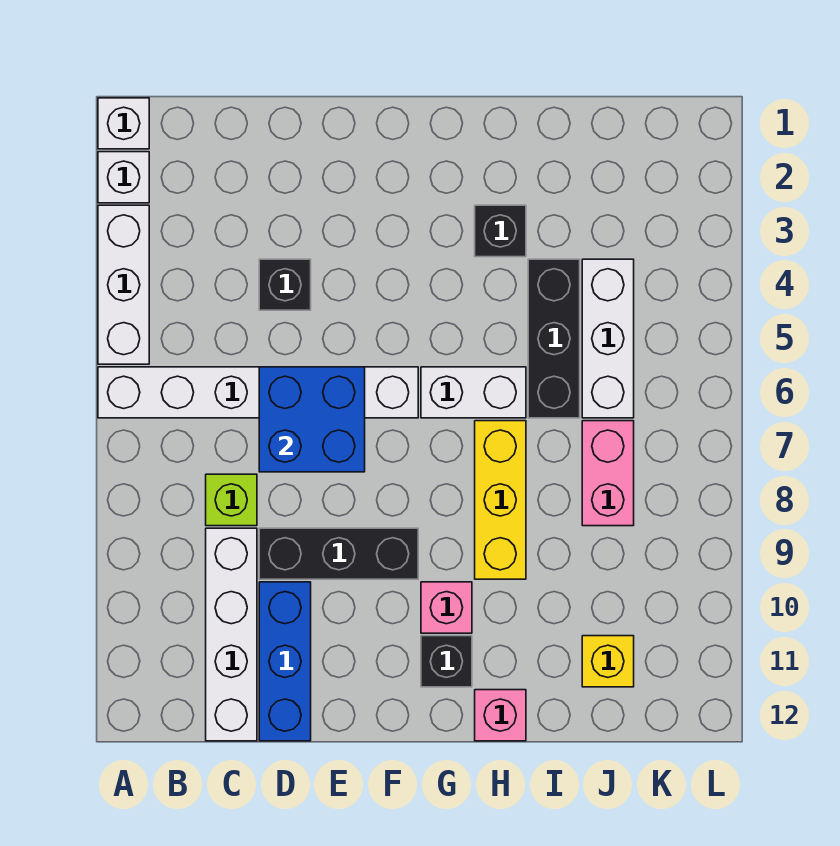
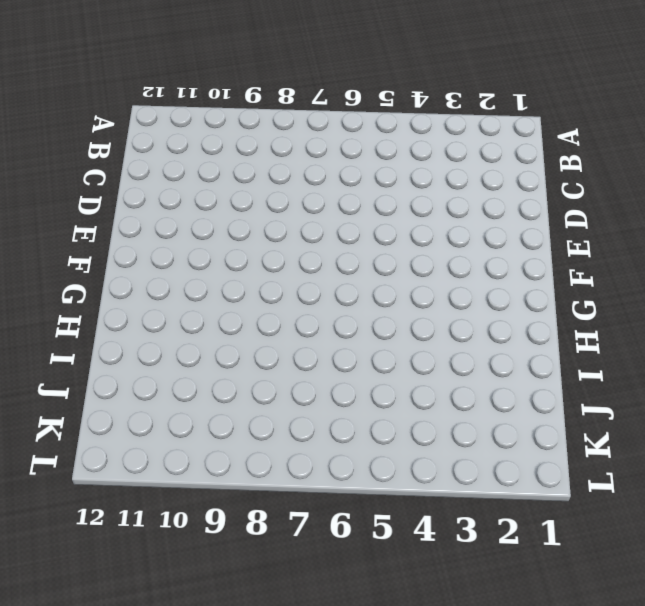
none -> white brick A1 level 1
none -> white brick A2 level 1
none -> white brick A3:A5 level 1

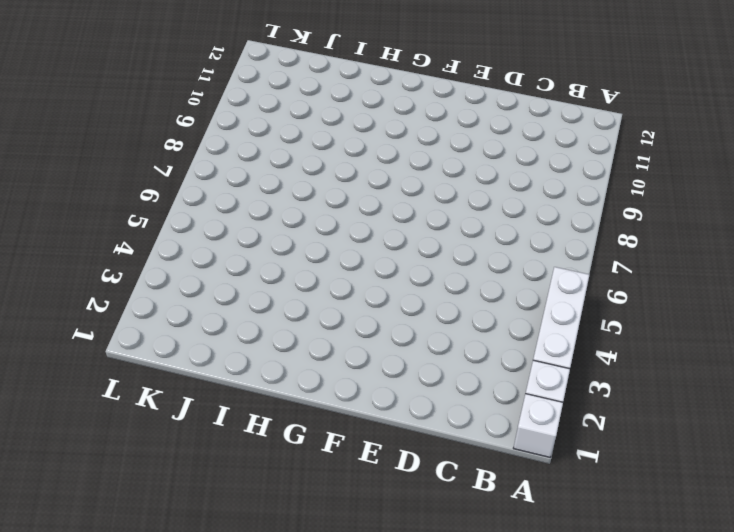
none -> white brick A6:F6 level 1
none -> lime brick C8 level 1
none -> white brick C9:C12 level 1

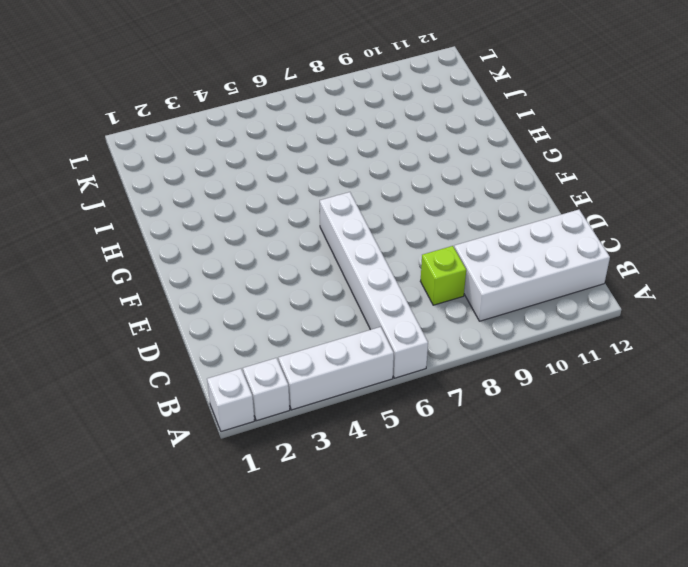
white brick B9:C12 level 1 -> white brick C9:C12 level 1
none -> black brick D4 level 1
none -> black brick D9:F9 level 1
none -> blue brick D10:D12 level 1

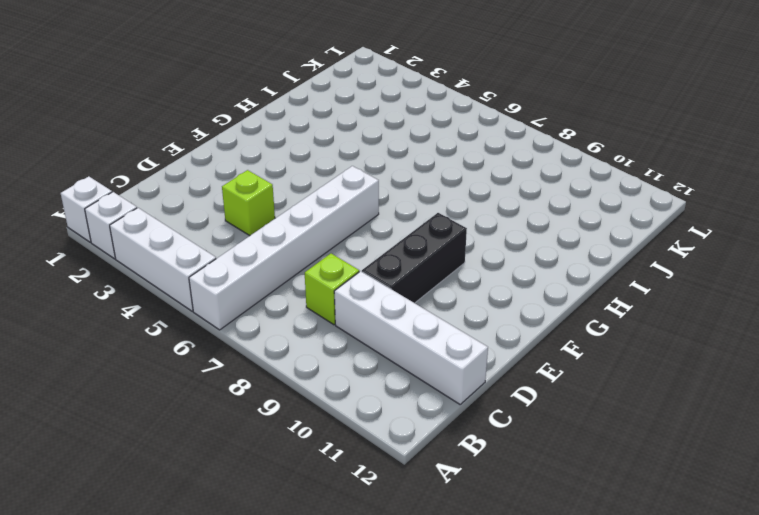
lime brick D4 level 1 -> black brick D4 level 1
none -> blue brick D10:D12 level 1
none -> white brick G6:H6 level 1
none -> pink brick G10 level 1

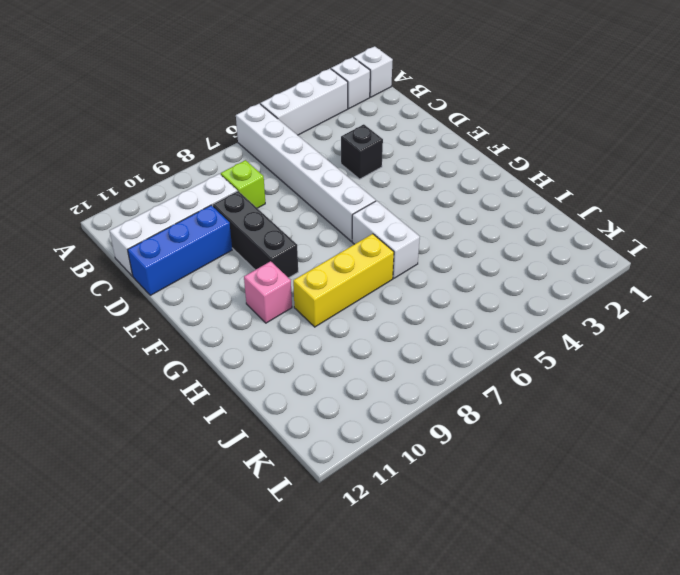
none -> black brick G11 level 1
none -> black brick H3 level 1
none -> pink brick H12 level 1

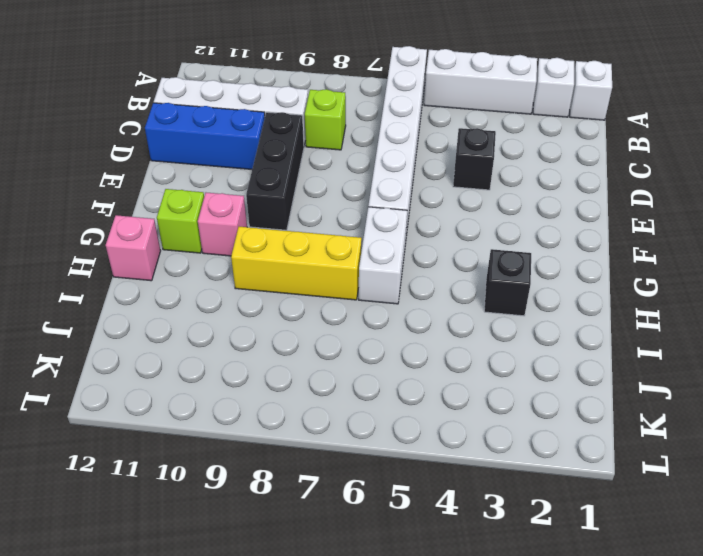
lime brick G11 level 1 -> black brick G11 level 1
none -> black brick I4:I6 level 1
none -> white brick J4:J6 level 1
none -> pink brick J7:J8 level 1

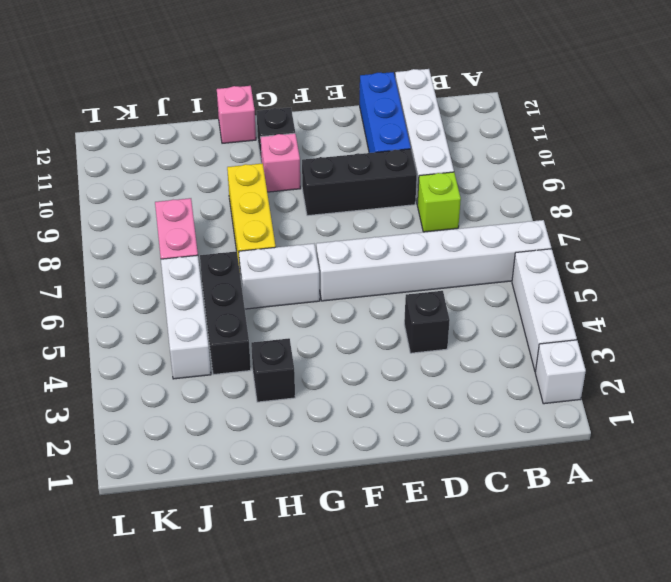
none -> white brick A1 level 1
none -> yellow brick J11 level 1
none -> blue brick D6:E7 level 2

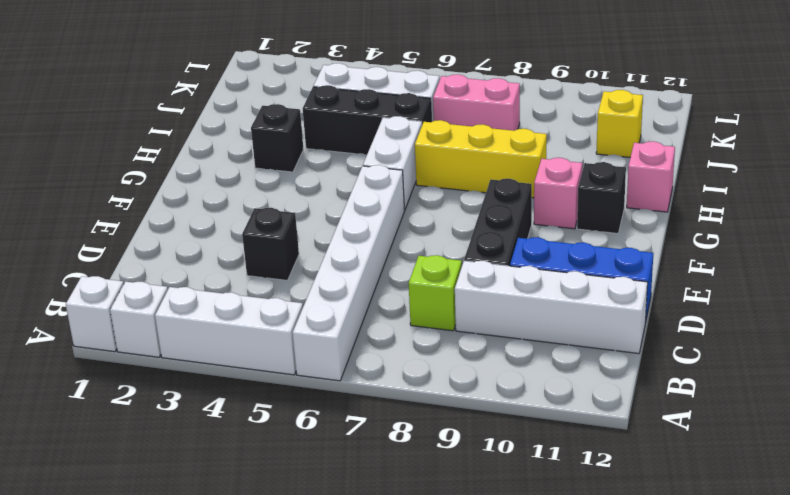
none -> blue brick D6:E7 level 2

